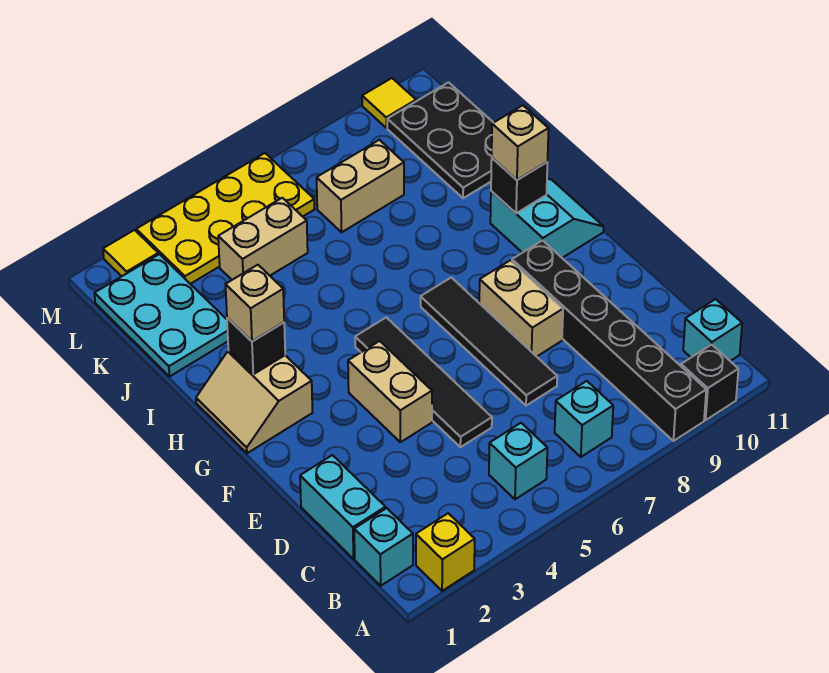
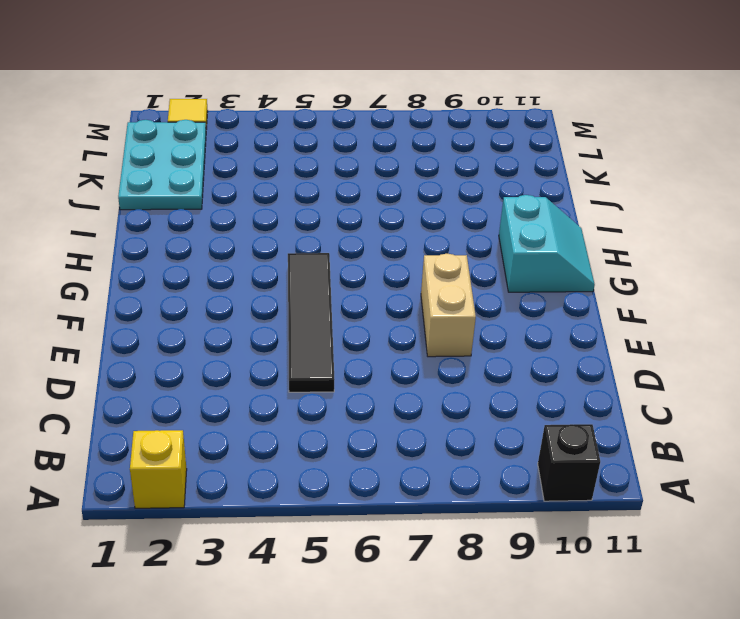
none -> black brick A9:F9 level 1
none -> cyan brick B1 level 1
none -> cyan brick B5 level 1

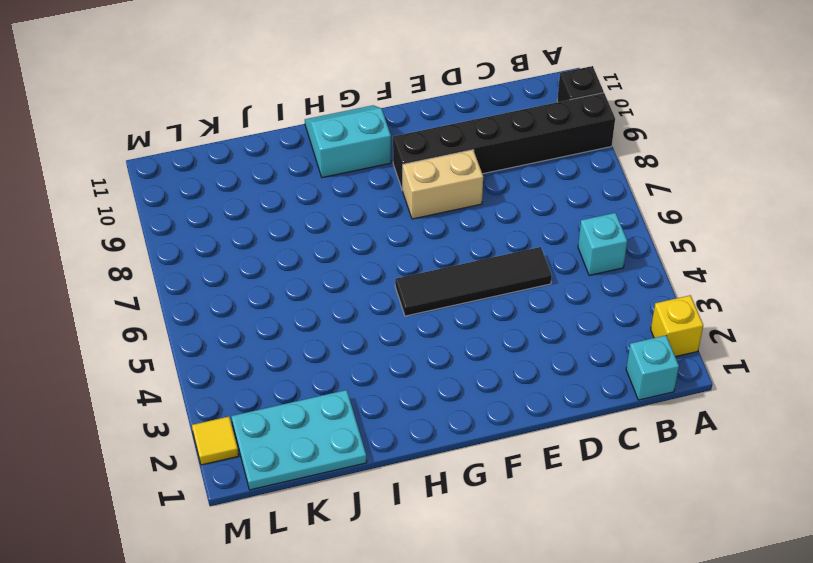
none -> cyan brick B7 level 1
none -> cyan brick B11 level 1
none -> cyan brick C1:D1 level 1

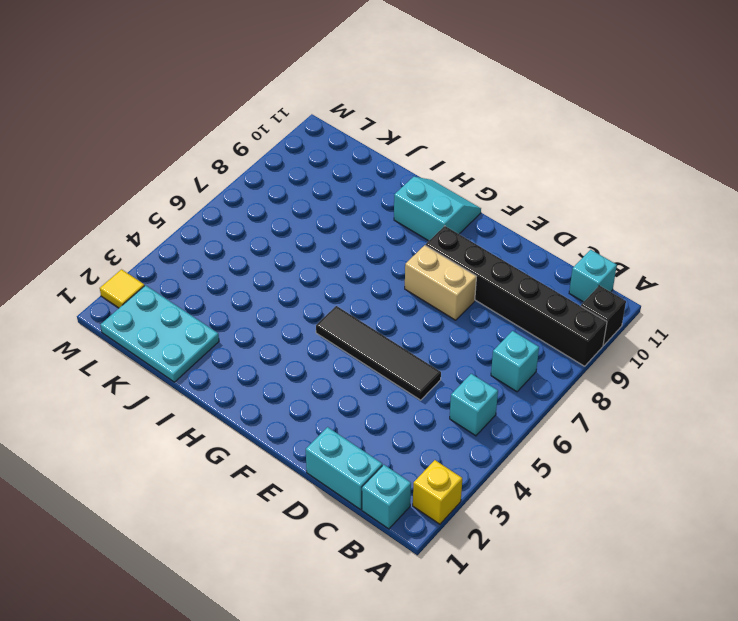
none -> black tile D7:G7 level 1
none -> tan brick E4:F4 level 1
none -> tan slope G1:H2 level 1 top 2

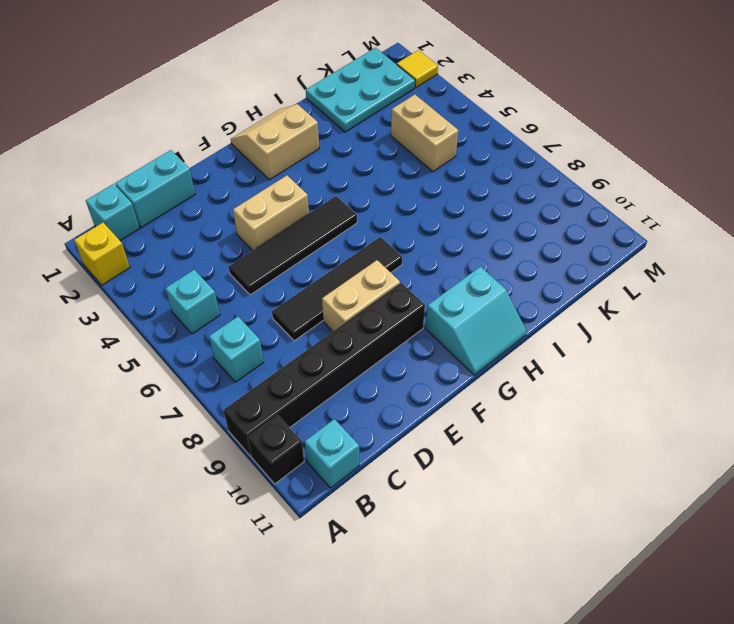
none -> black plate J10:L11 level 1
none -> tan brick K7:K8 level 1
none -> yellow plate L3:M6 level 1

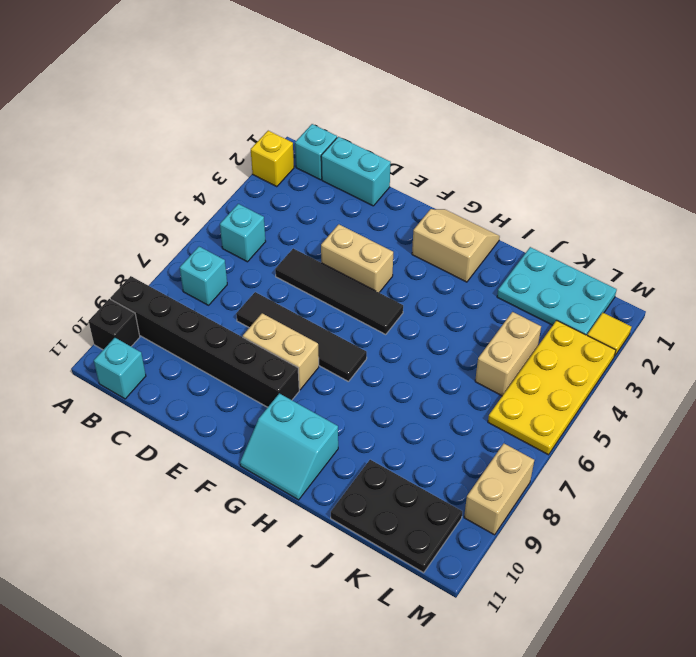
tan brick M8:M9 level 1 -> tan brick K7:K8 level 1
none -> yellow tile M10 level 1
none -> black brick H2 level 2
none -> black brick H10 level 2

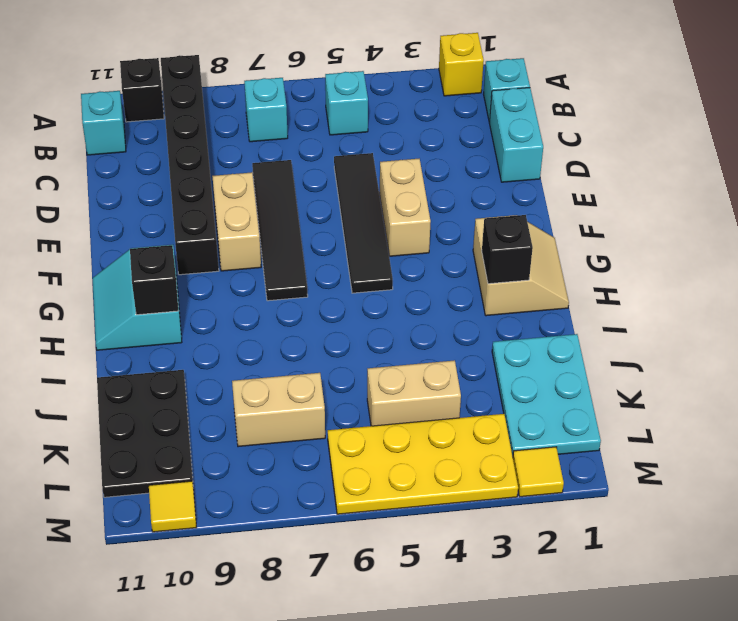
none -> tan brick H2 level 3
none -> tan brick H10 level 3

